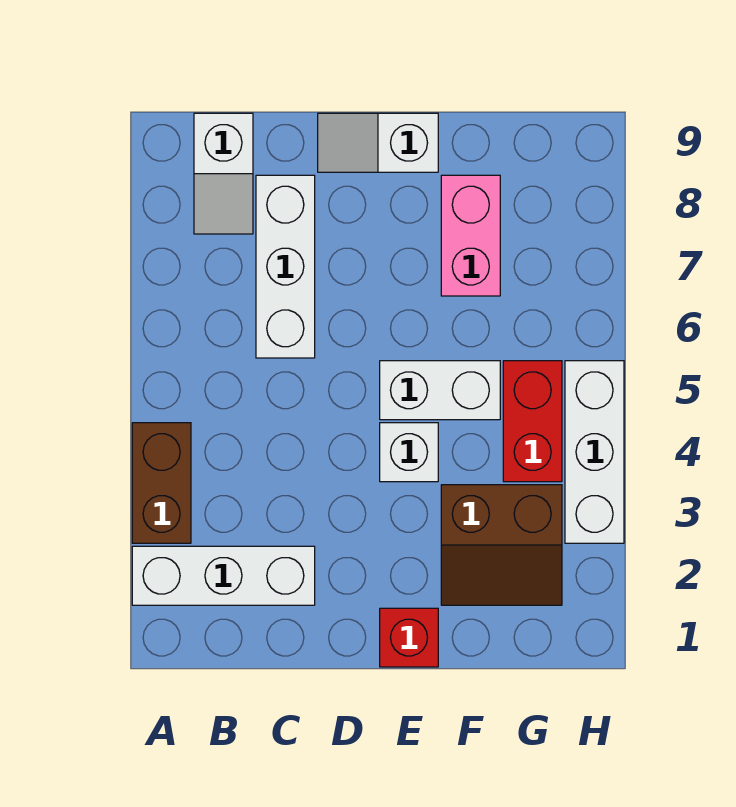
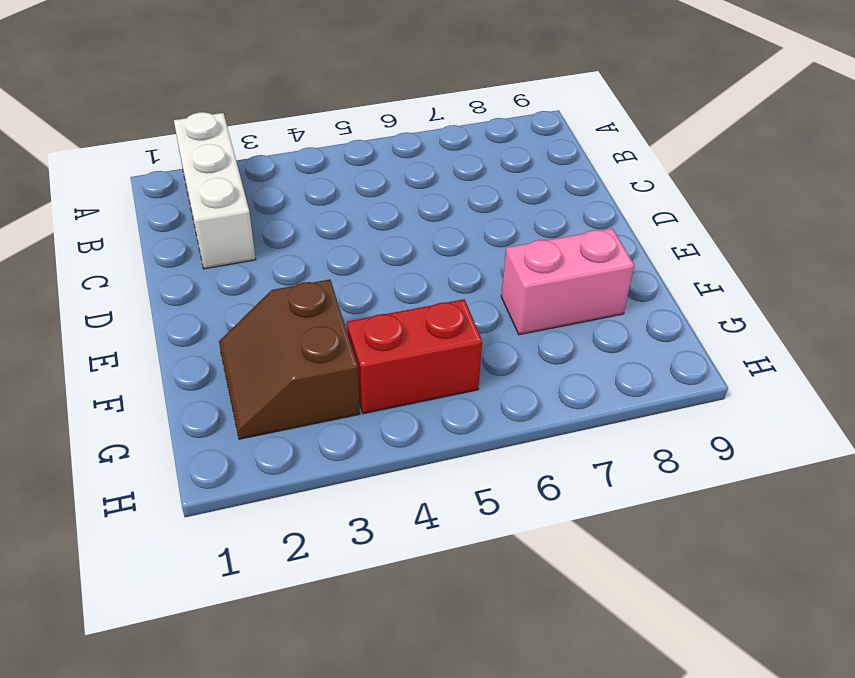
none -> brown brick A3:A4 level 1
none -> white slope B8:B9 level 1 top 9
none -> white brick C6:C8 level 1

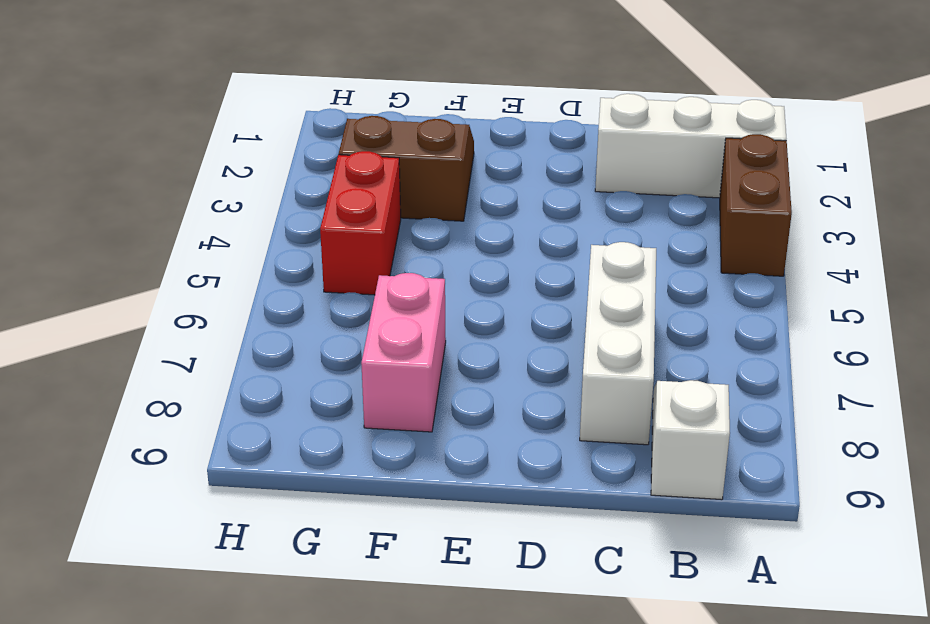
none -> white slope D9:E9 level 1 top E
none -> red brick E1 level 1
none -> white brick E4 level 1

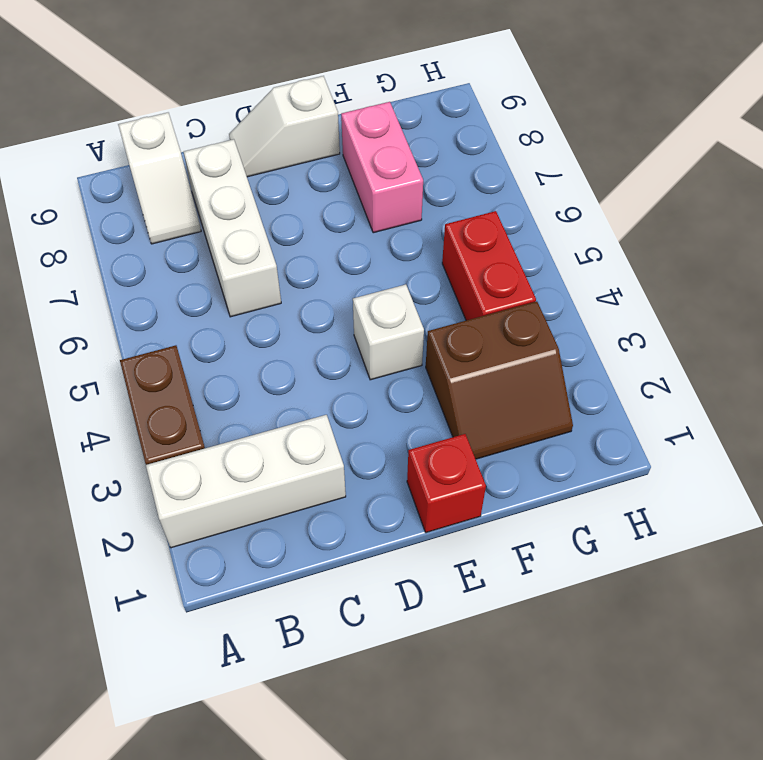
none -> white brick E5:F5 level 1
none -> white brick H3:H5 level 1

